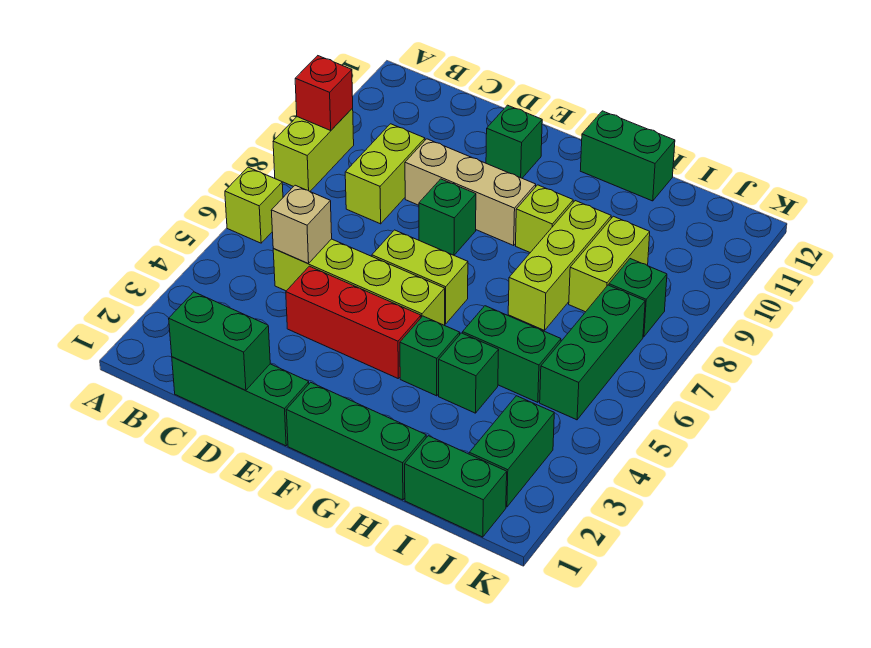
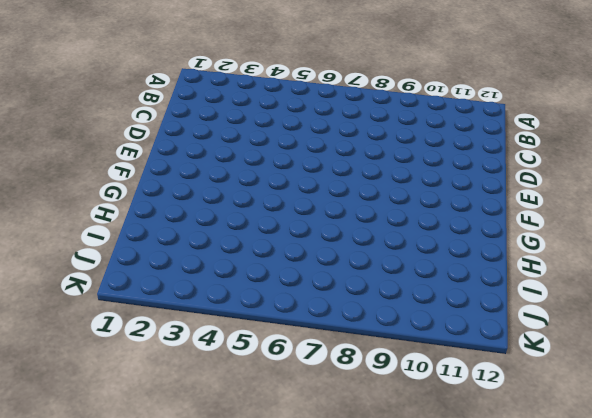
none -> lime brick A6 level 1
none -> lime brick A8:A9 level 1
none -> green brick C1:E1 level 1

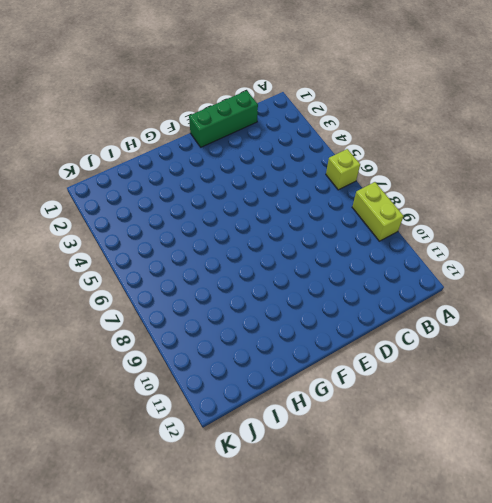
none -> lime brick C5:F5 level 1
none -> lime brick C8:C9 level 1
none -> red brick D4:F4 level 1

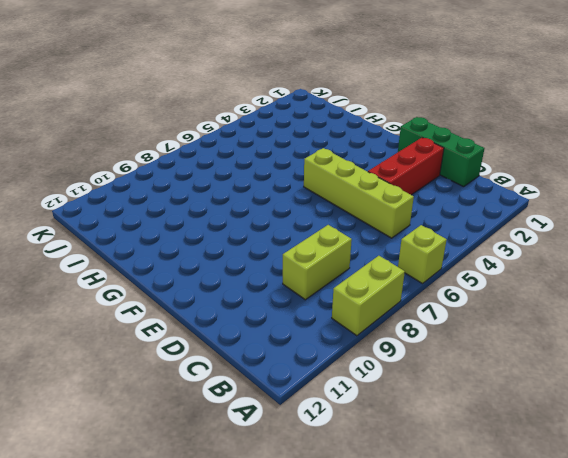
red brick D2:D4 level 1 -> red brick D4:F4 level 1
none -> tan brick D9:F9 level 1
none -> lime brick E6:F6 level 1
none -> green brick E8 level 1

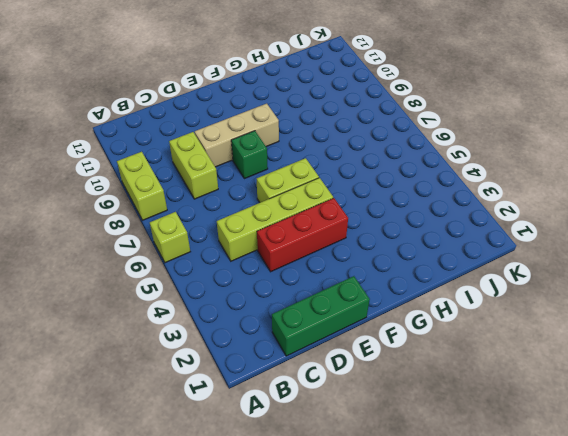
none -> green brick E11 level 1
none -> green brick F1:H1 level 1
none -> green brick G4 level 1

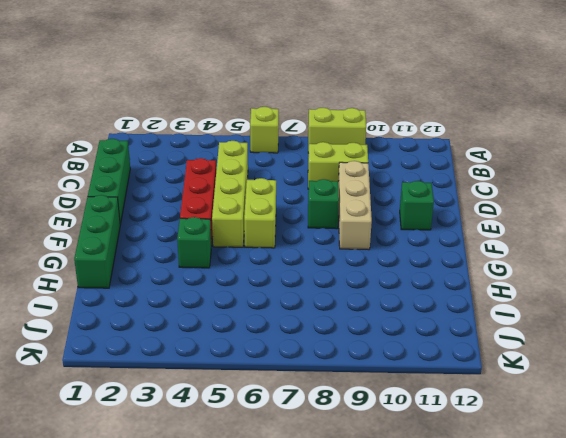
none -> lime brick G9 level 1
none -> green brick G12:H12 level 1
none -> green brick H4 level 1

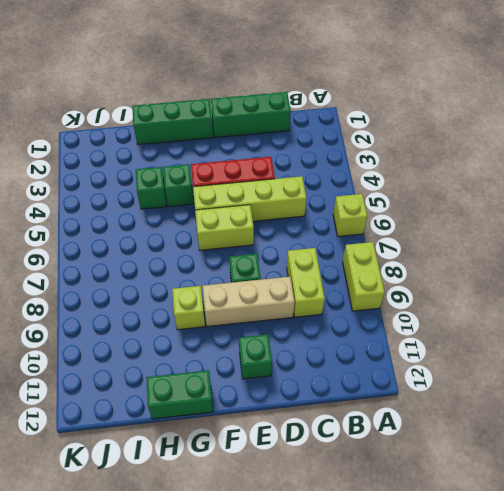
none -> green brick H5:I5 level 1
none -> lime brick H7:H9 level 1
none -> green brick I1:J1 level 1

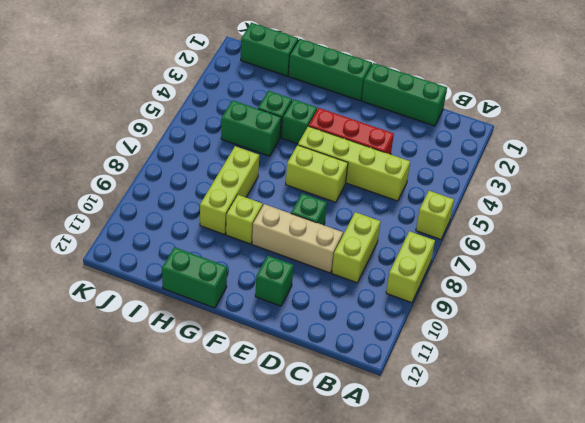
none -> lime brick I8:I9 level 1
none -> green brick J2:J3 level 1
none -> green brick J5:J7 level 1

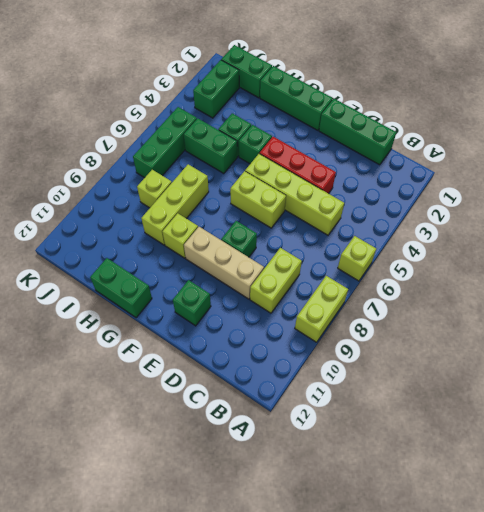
lime brick I8 level 1 -> lime brick I8:I9 level 1
none -> green brick J8 level 1
none -> red brick A9 level 2
none -> green brick C1:D1 level 2

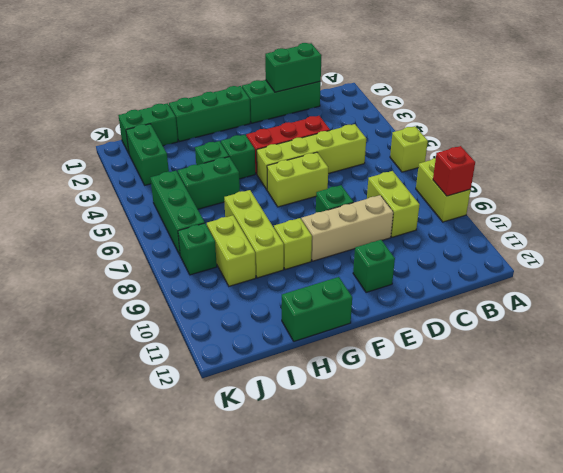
none -> tan brick C5 level 2

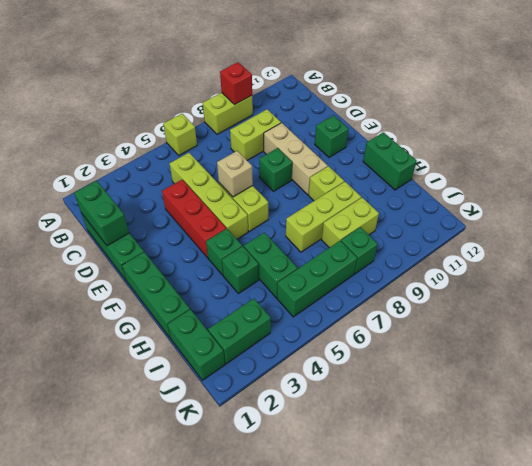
tan brick E6 level 2 -> tan brick C5 level 2

